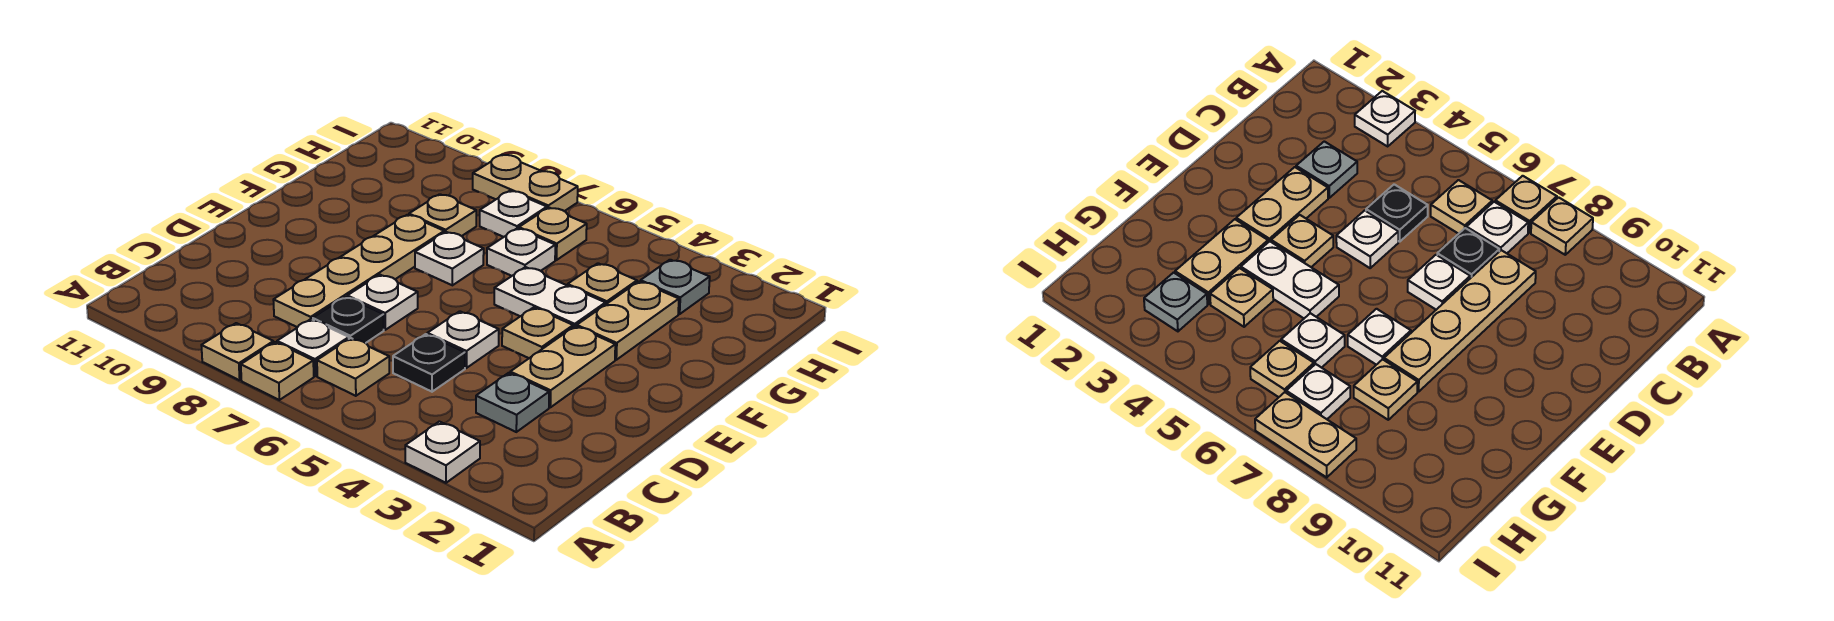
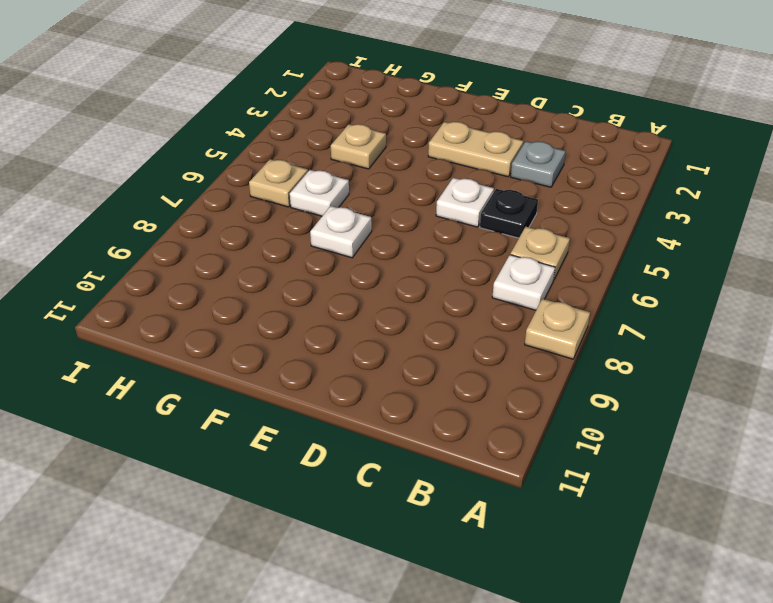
none -> white plate A3 level 1
none -> tan plate A7 level 1
none -> black plate C7 level 1

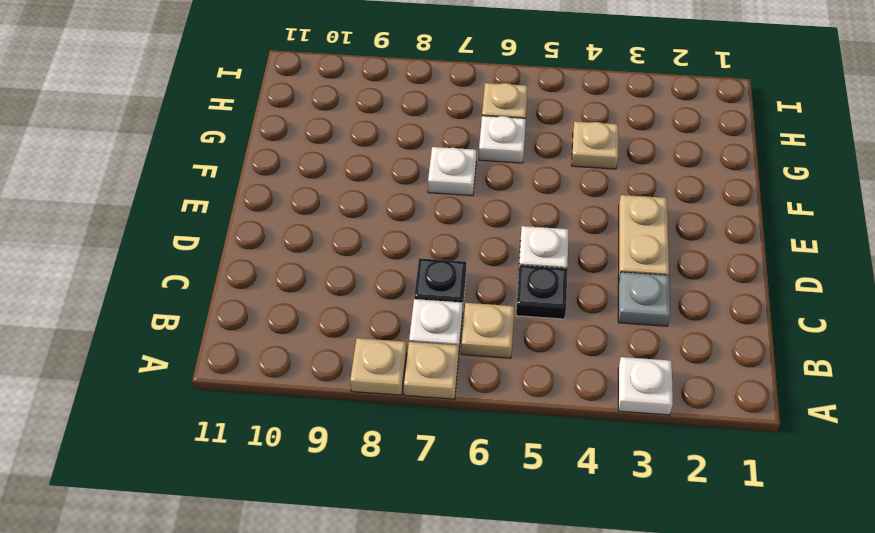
none -> tan plate C8:F8 level 1
none -> white plate D7 level 1
none -> tan plate E4 level 1

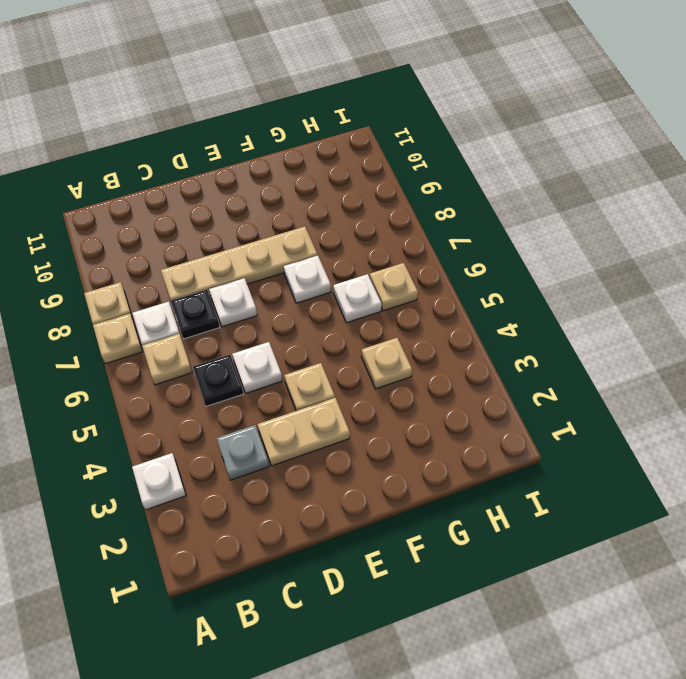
none -> tan plate F3:G3 level 1
none -> white plate F4:F5 level 1
none -> tan plate G8 level 1

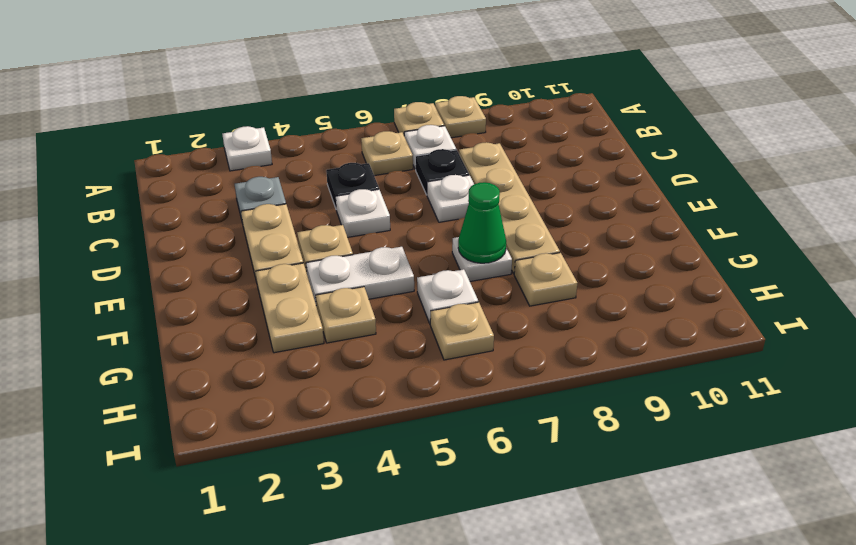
green cone F7 level 2 -> none
none -> grey plate H3 level 1
none -> white plate H7 level 1
none -> tan plate I7:I8 level 1

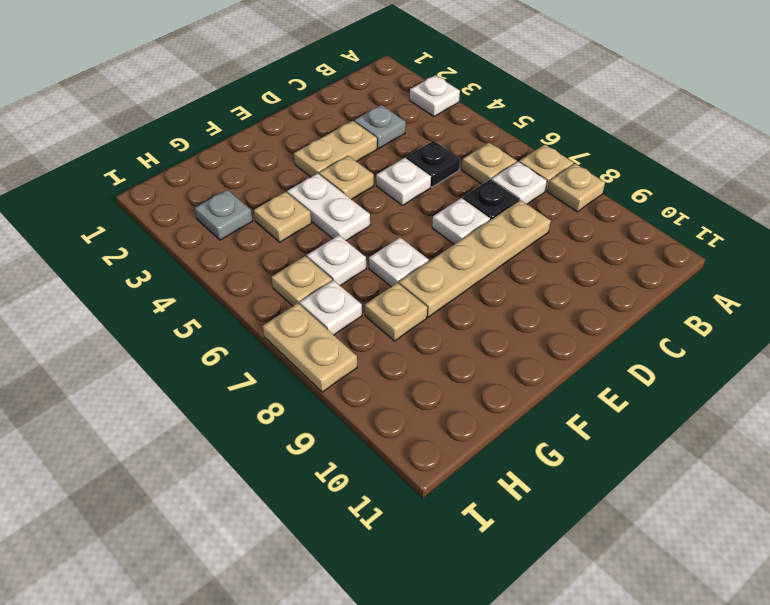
none -> tan plate F3:G3 level 1

